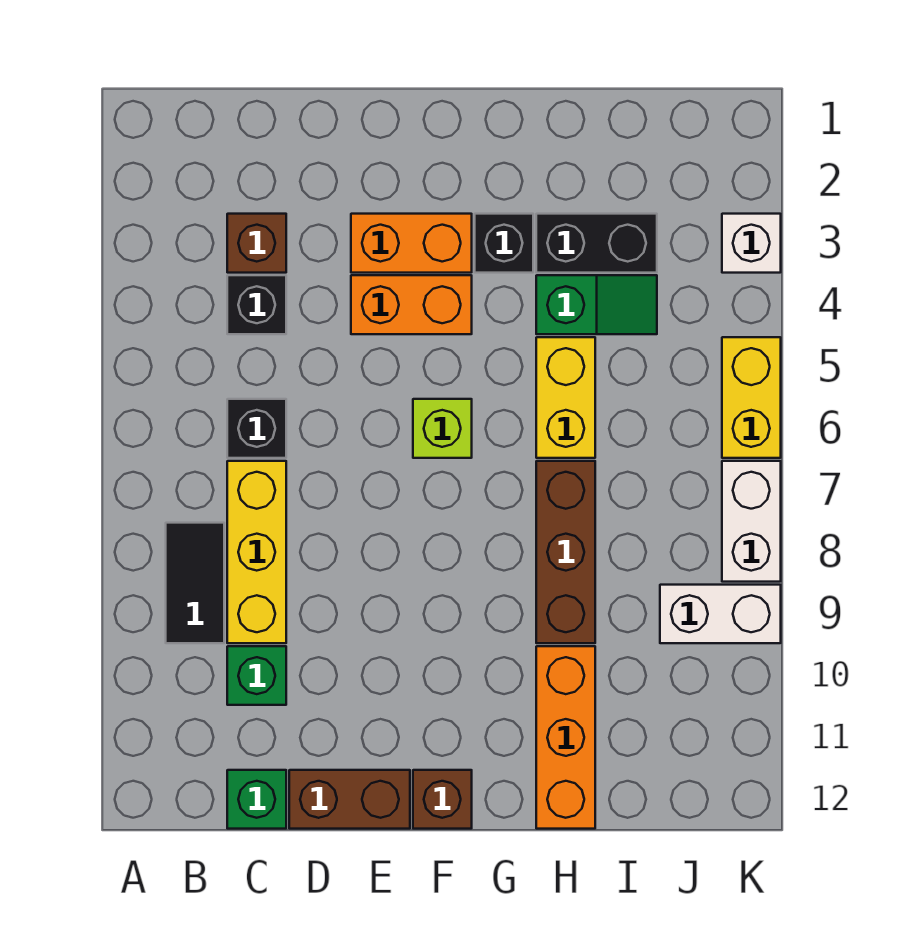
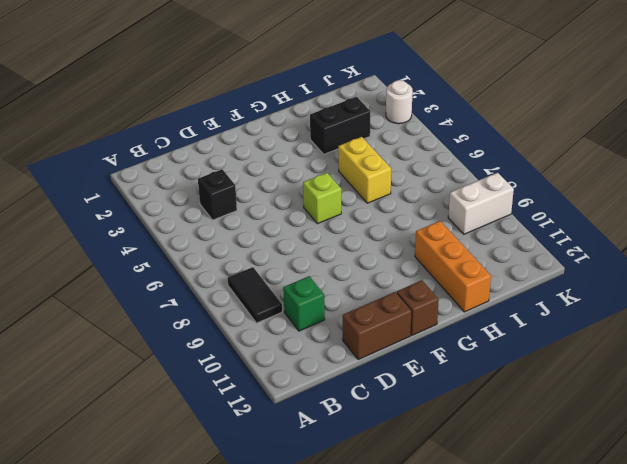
white round brick K3 level 1 -> white brick K3 level 1
none -> brown brick C3 level 1
none -> black brick C6 level 1
none -> yellow brick C7:C9 level 1

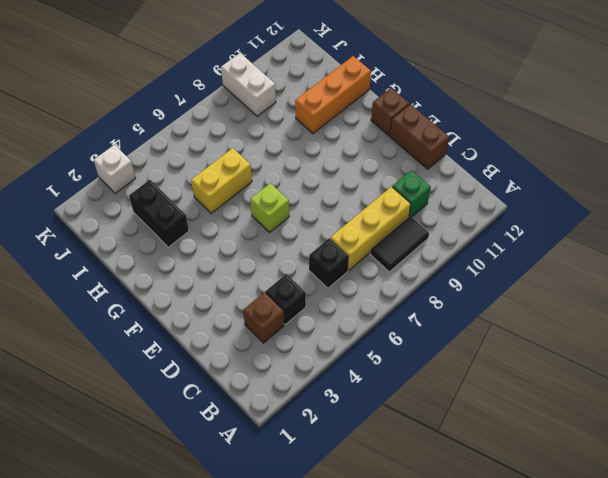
none -> green brick C12 level 1
none -> orange brick E3:F3 level 1
none -> orange brick E4:F4 level 1

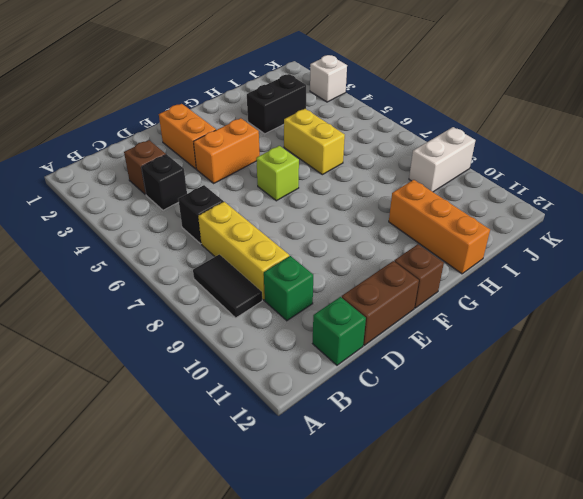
orange brick E2:E3 level 1 -> orange brick E3:F3 level 1
none -> black brick G3 level 1
none -> green slope H4:I4 level 1 top H
none -> brown brick H7:H9 level 1

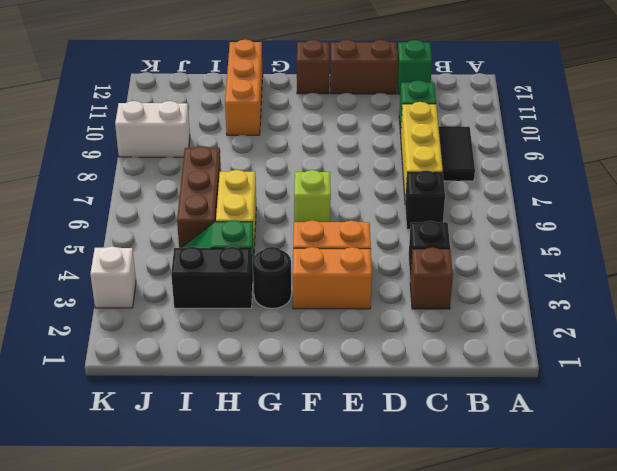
black round brick G3 level 1 -> black brick G3 level 1
brown brick I5:I7 level 1 -> brown brick H7:H9 level 1
none -> yellow brick K5:K6 level 1
none -> white brick K7:K8 level 1

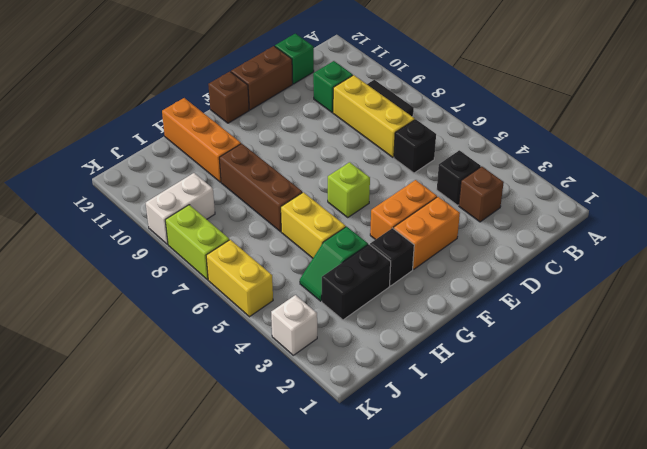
lime brick K7:K8 level 1 -> white brick K7:K8 level 1

